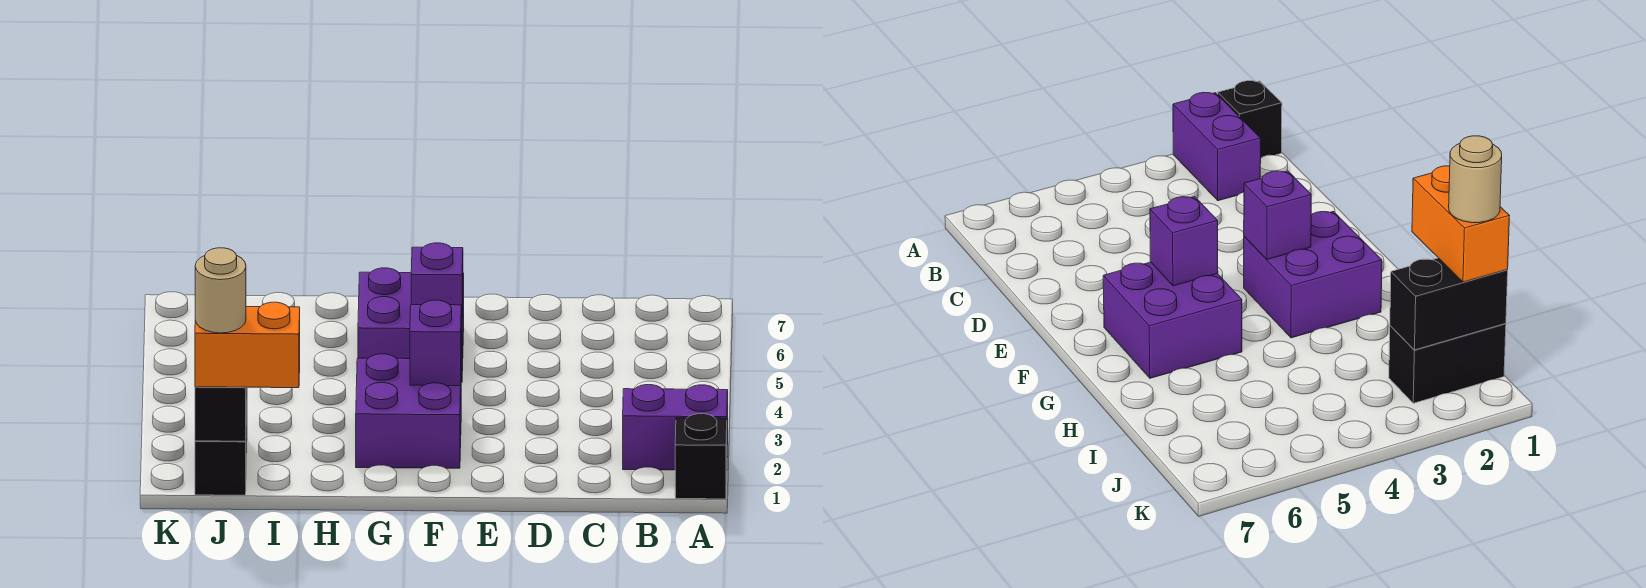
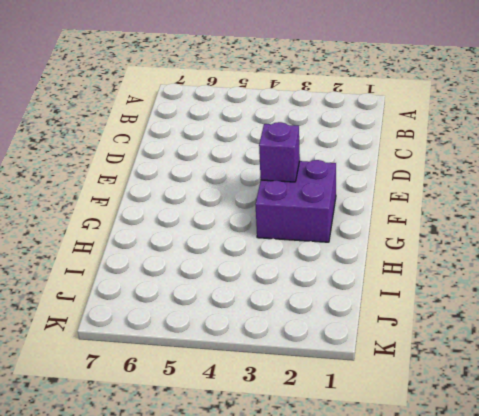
none -> black brick A1 level 1
none -> purple brick A2:B2 level 1

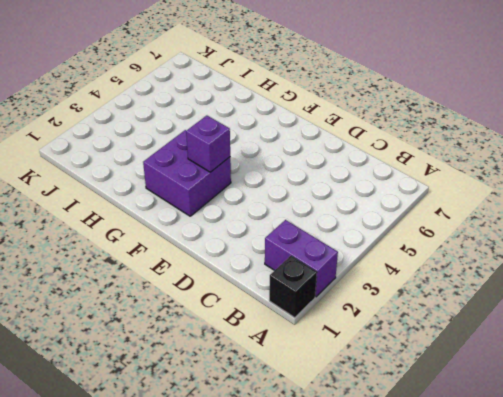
none -> purple brick F5:G6 level 1
none -> black brick J1:J2 level 1

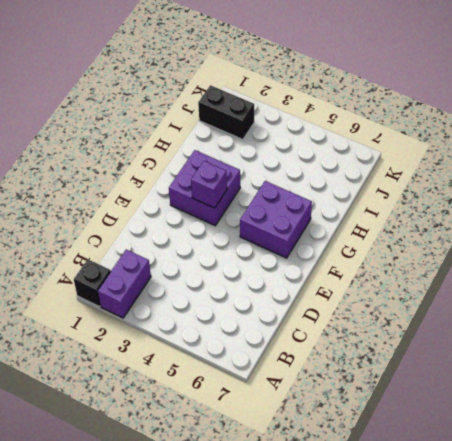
none -> purple brick F5 level 2
none -> black brick J1:J2 level 2

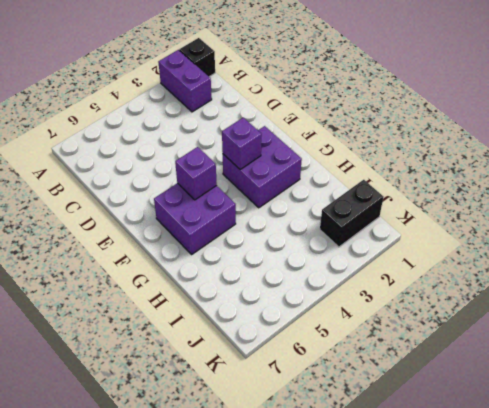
none -> black brick J1:J2 level 2
none -> orange brick I1:J1 level 3

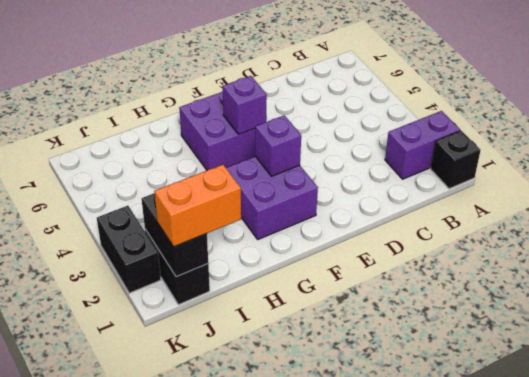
black brick K2:K3 level 1 -> none
none -> tan round brick J1 level 4

